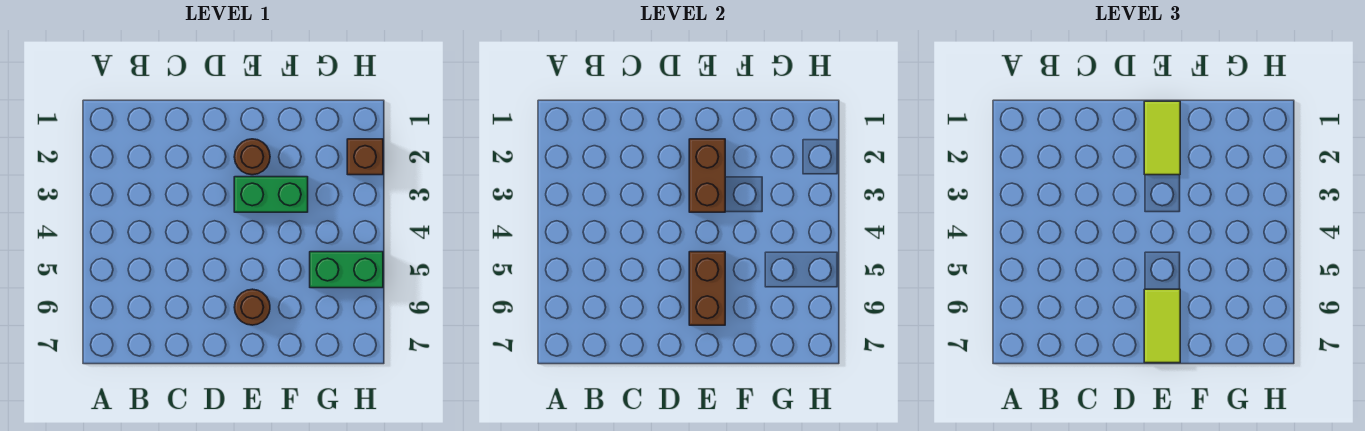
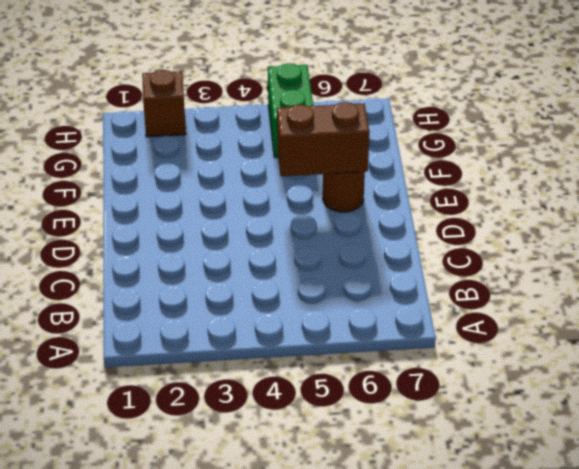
none -> brown round brick E2 level 1
none -> green brick E3:F3 level 1

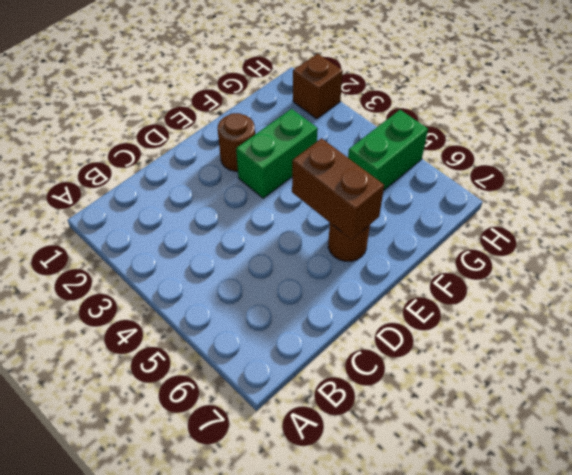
none -> brown brick E2:E3 level 2
none -> lime tile E1:E2 level 3

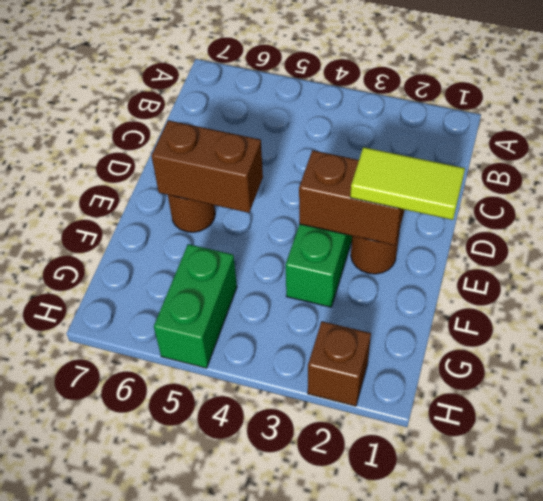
none -> lime tile E6:E7 level 3

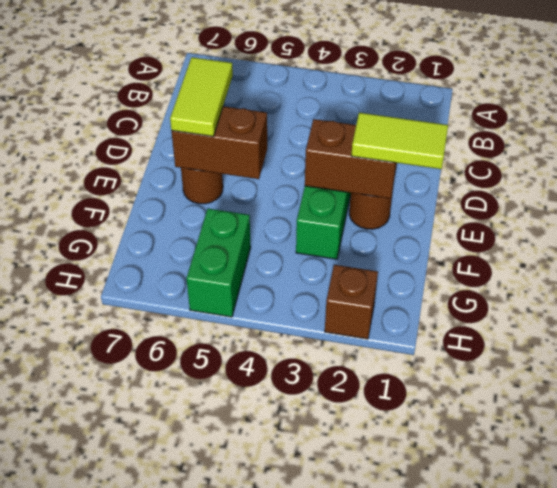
lime tile D6:E6 level 3 -> lime tile E6:E7 level 3

